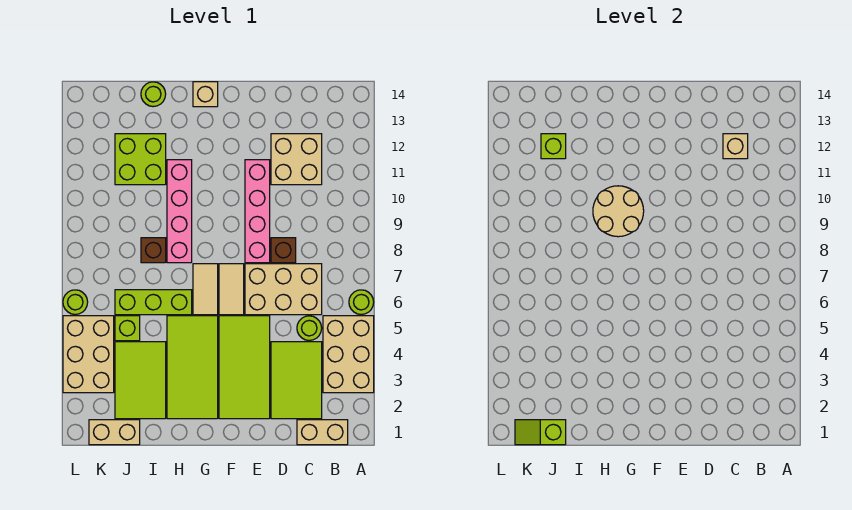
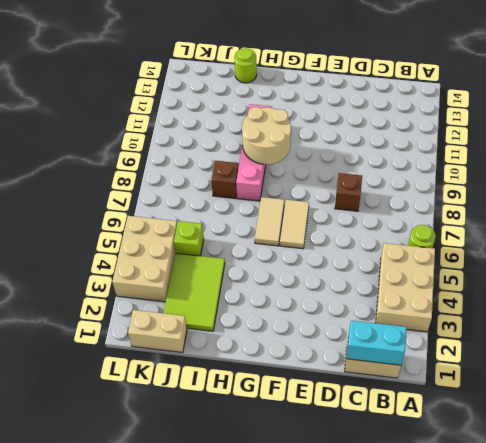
cyan brick B1:C1 level 2 -> none
none -> lime tile C2:D4 level 1
none -> lime round brick C5 level 1
none -> tan brick C6:E7 level 1

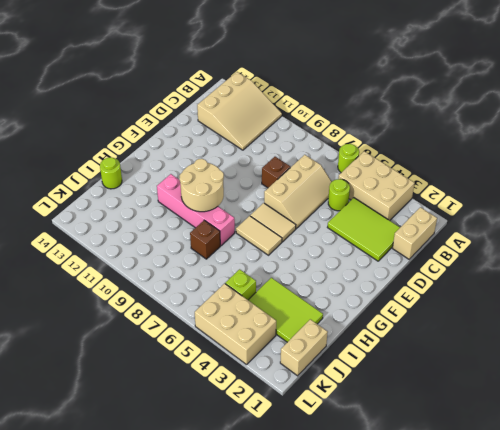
tan slope A11:C13 level 1 top 13 -> tan brick C11:D12 level 1
tan slope C6:E7 level 1 top 7 -> tan brick C6:E7 level 1
none -> lime tile E2:F5 level 1
none -> pink brick E8:E11 level 1
none -> lime tile G2:H5 level 1

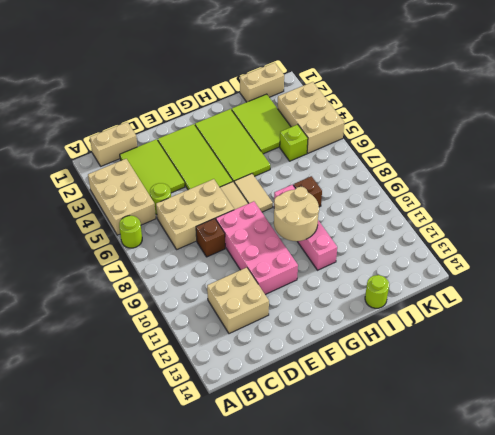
pink brick E8:F11 level 1 -> pink brick E8:E11 level 1
none -> tan brick G14 level 1
none -> lime brick H6:J6 level 1
none -> lime brick I11:J12 level 1

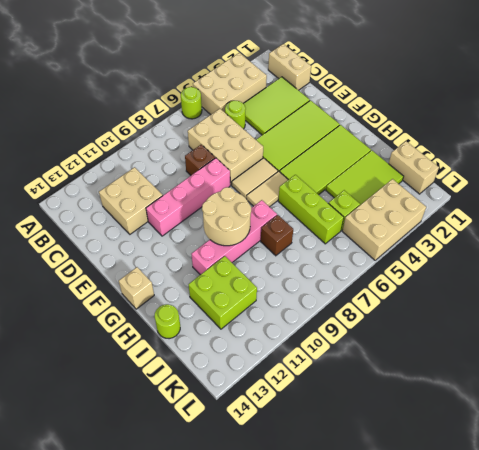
none -> lime round brick L6 level 1
none -> tan brick C12 level 2
none -> lime slope J1:K1 level 2 top J

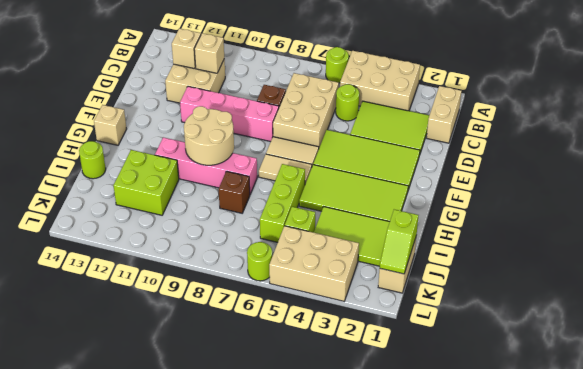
tan brick C11 level 2 -> none
none -> lime brick J12 level 2

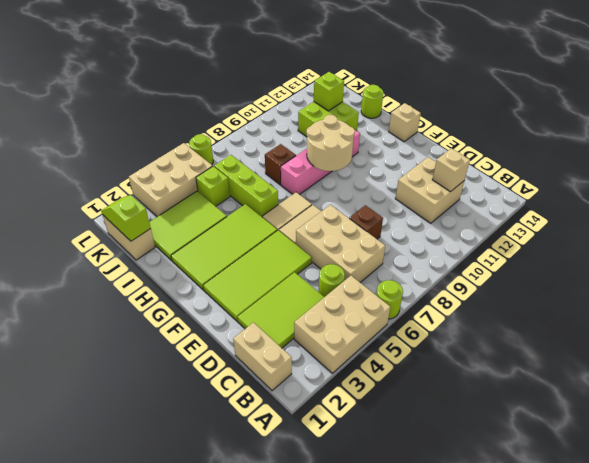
none -> pink brick E8:E11 level 1

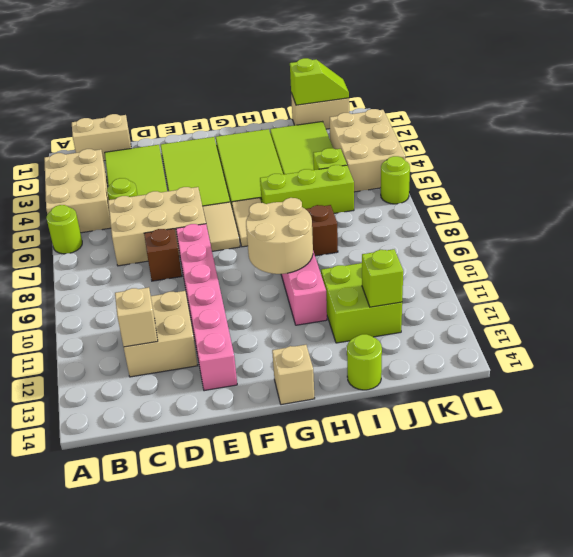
pink brick E8:E13 level 1 -> pink brick E8:E11 level 1

